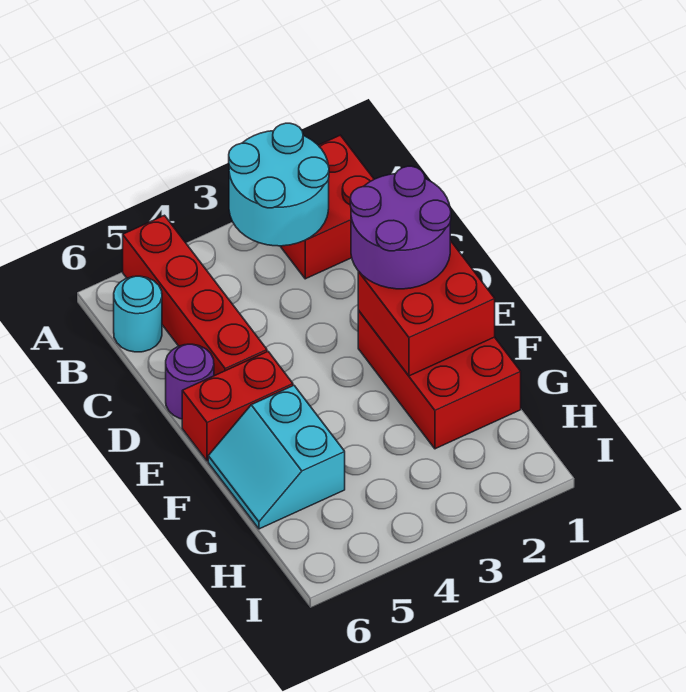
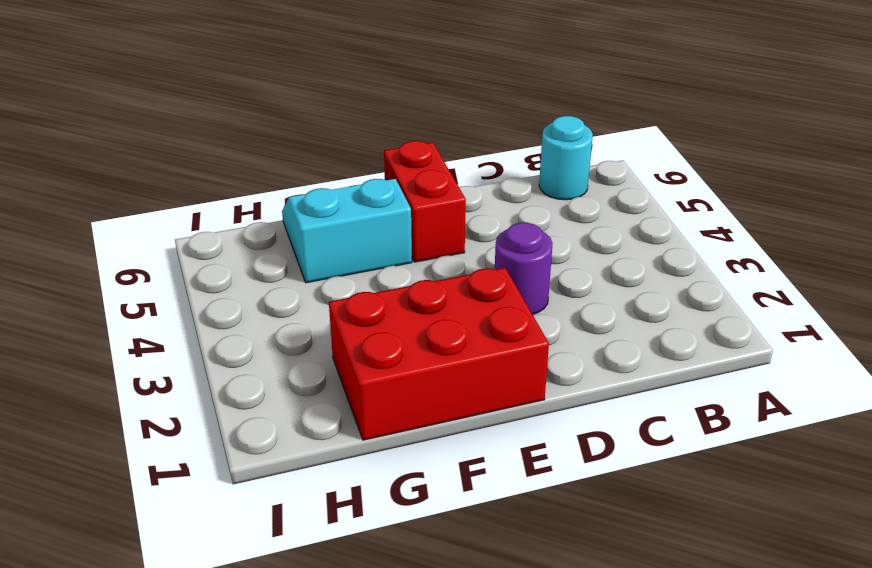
purple round brick D3 level 1 -> purple round brick D6 level 1
none -> red brick A1:B2 level 1
none -> red brick A5:D5 level 1

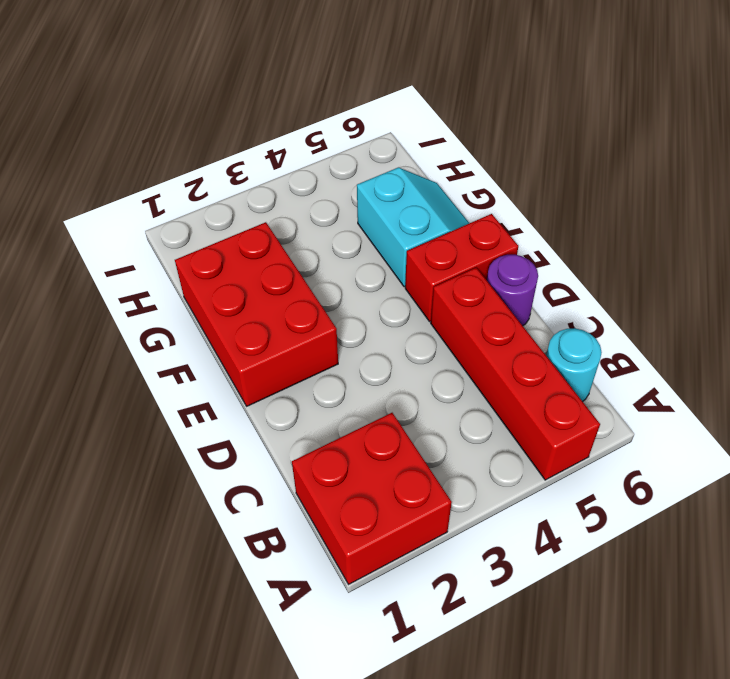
none -> cyan round brick A2:B3 level 2
none -> red brick E1:F2 level 2

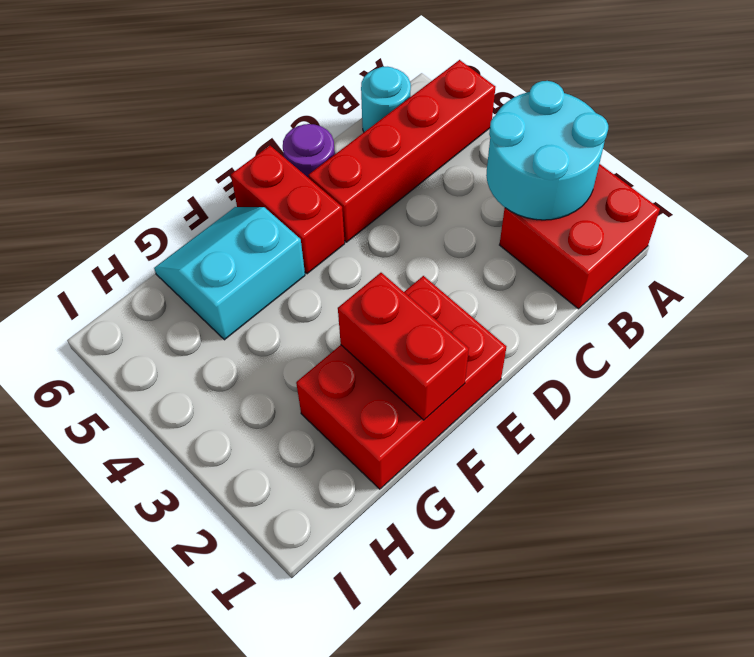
red brick F1:F2 level 2 -> red brick E1:F2 level 2
none -> purple round brick D1:E2 level 3

